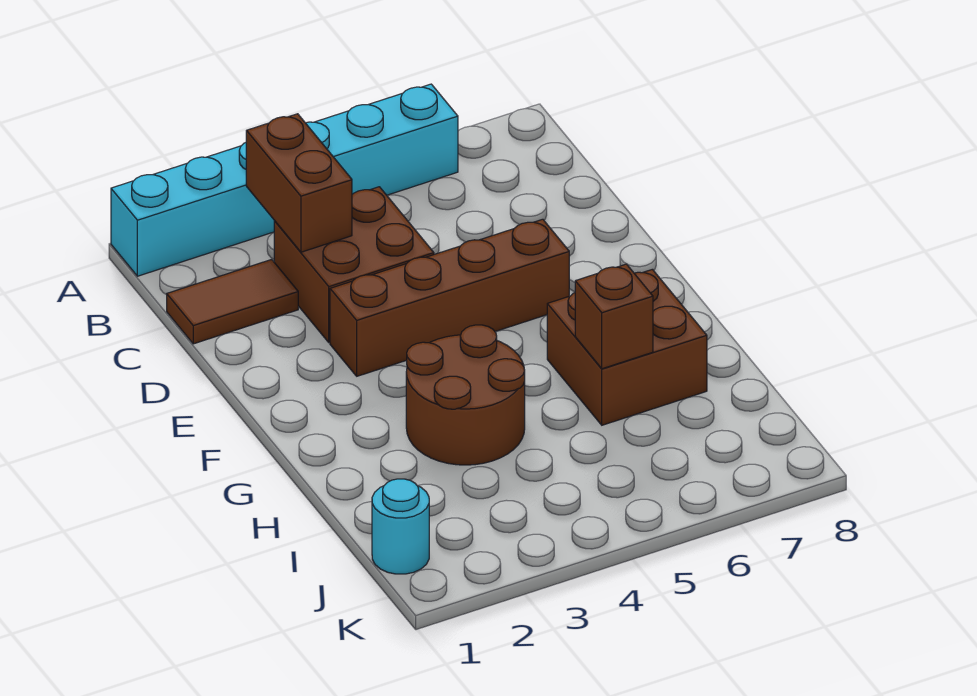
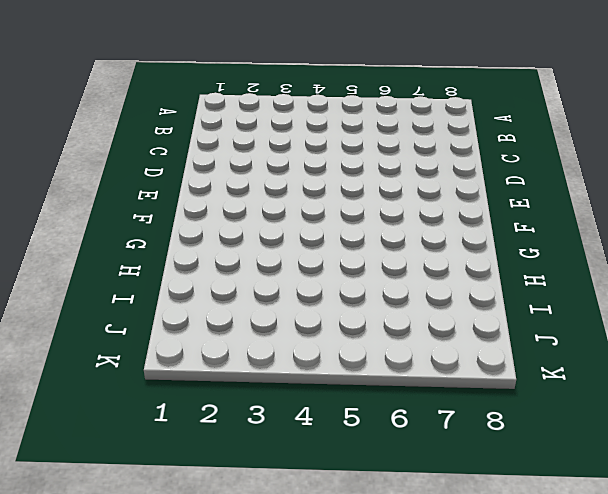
none -> cyan brick A1:A6 level 1
none -> brown tile C1:C2 level 1

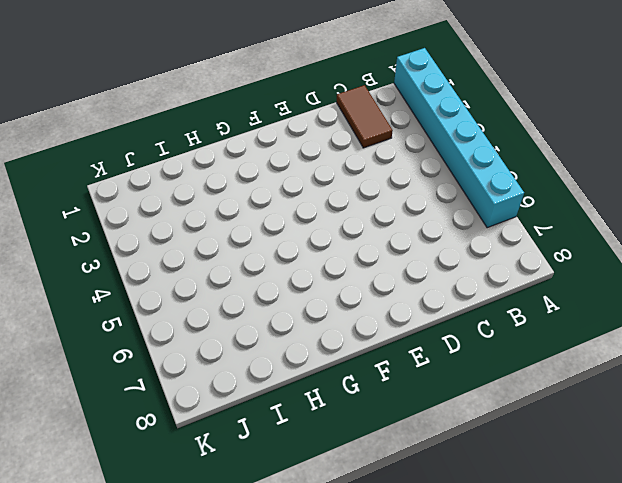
none -> brown brick C3:D4 level 1
none -> brown brick E3:E6 level 1

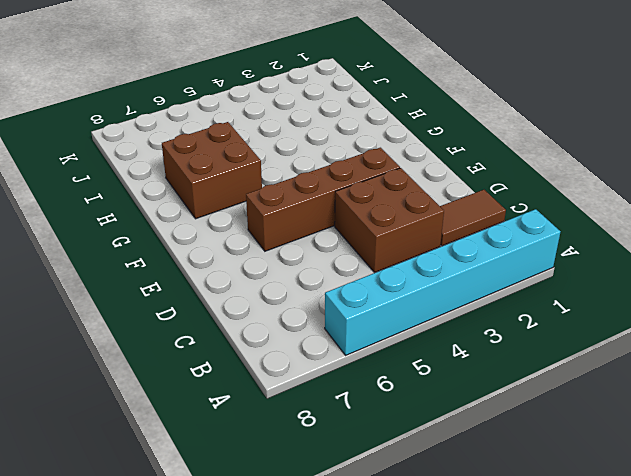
none -> brown round brick G3:H4 level 1
none -> cyan round brick J1 level 1

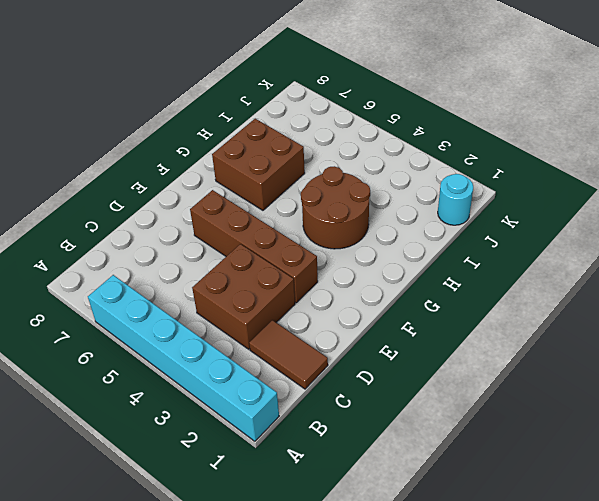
none -> brown brick B3:C3 level 2
none -> brown brick H6 level 2

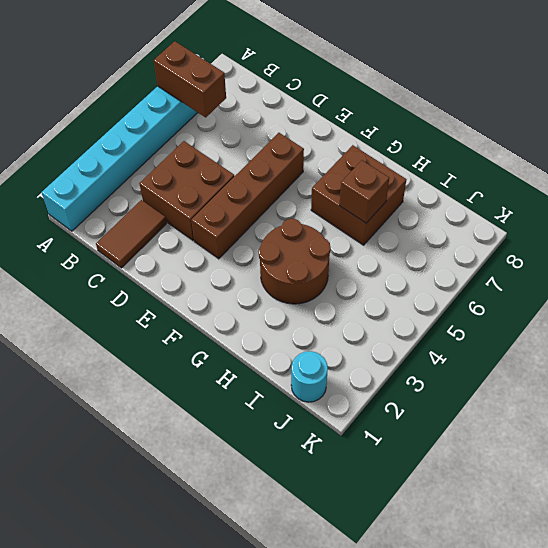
brown brick A6:B6 level 2 -> brown brick B3:C3 level 2

